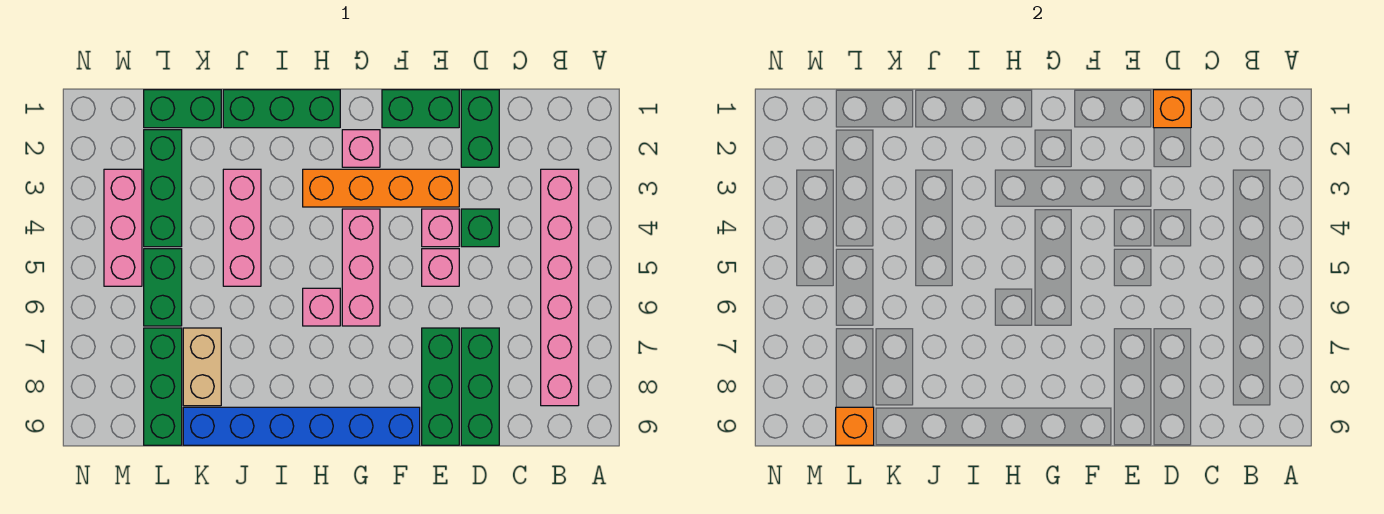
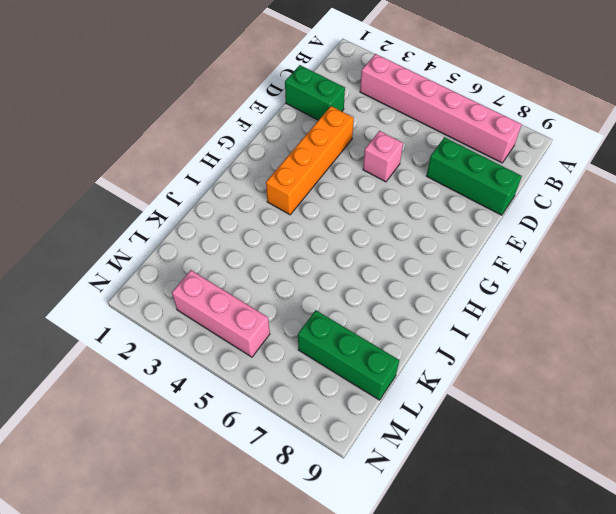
none -> green brick D4 level 1
none -> green brick E1:F1 level 1
none -> pink brick E4 level 1

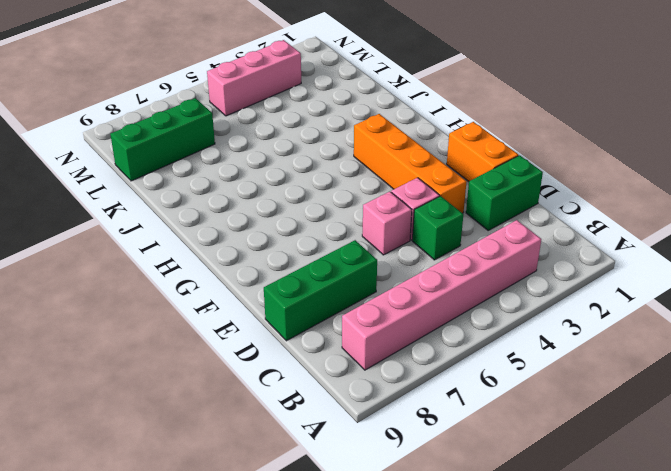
orange brick E1:F1 level 1 -> green brick E1:F1 level 1
none -> green brick E7:E9 level 1
none -> blue brick F9:K9 level 1
none -> pink brick G2 level 1

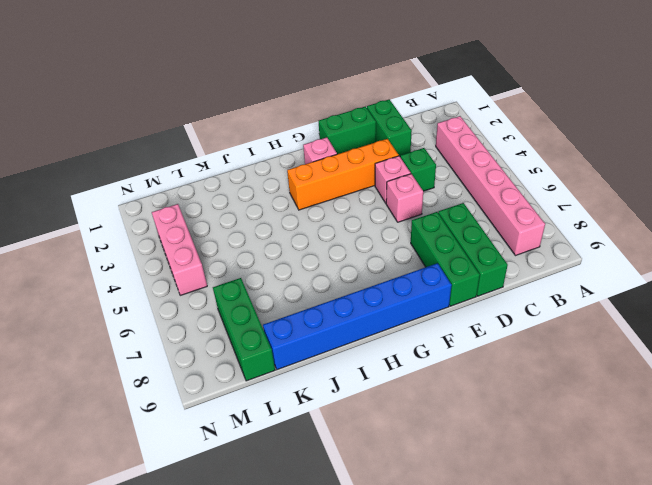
none -> pink brick G4:G6 level 1
none -> green brick H1:J1 level 1
none -> pink brick H6 level 1

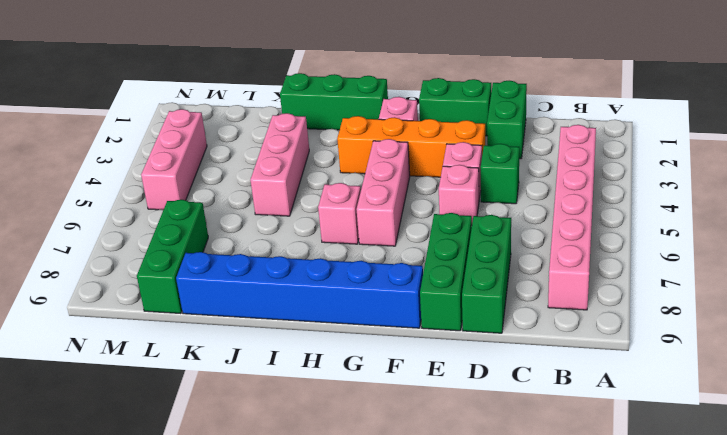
none -> green brick K1:L1 level 1
none -> tan brick K7:K8 level 1
none -> green brick L2:L4 level 1

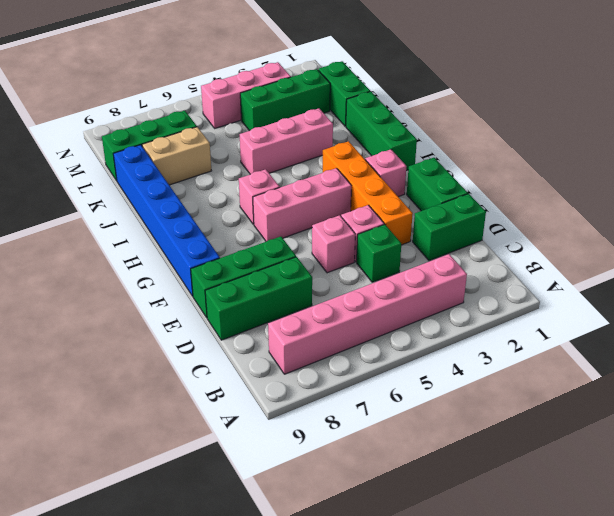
none -> green brick L5:L6 level 1
none -> orange brick D1 level 2
none -> orange brick L9 level 2

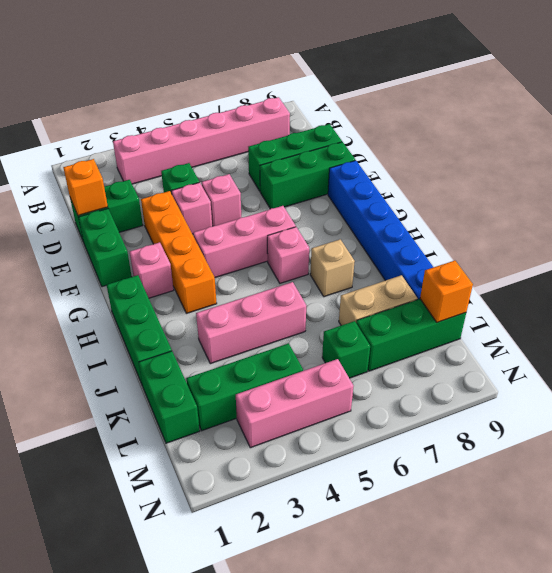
tan brick I7 level 1 -> none
green brick L6 level 1 -> green brick L5:L6 level 1

